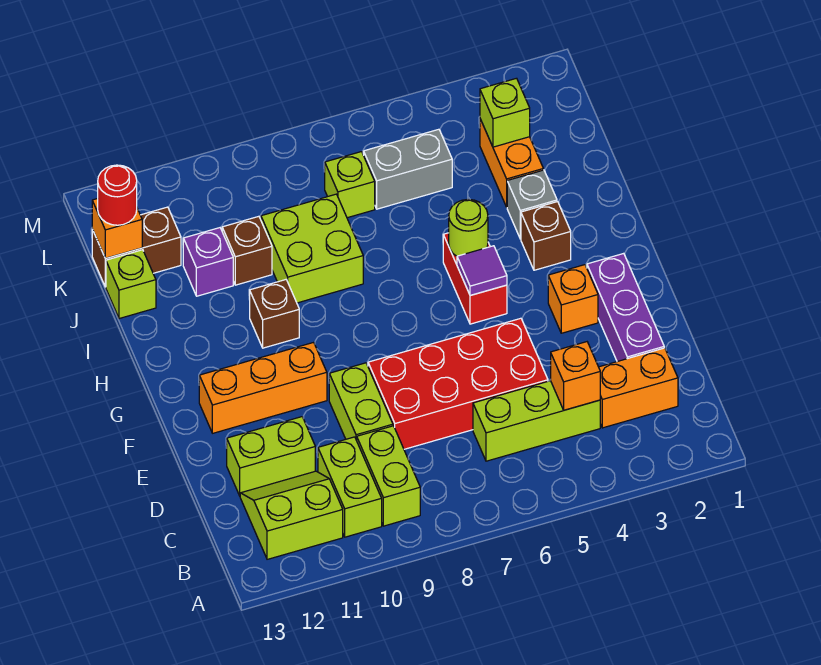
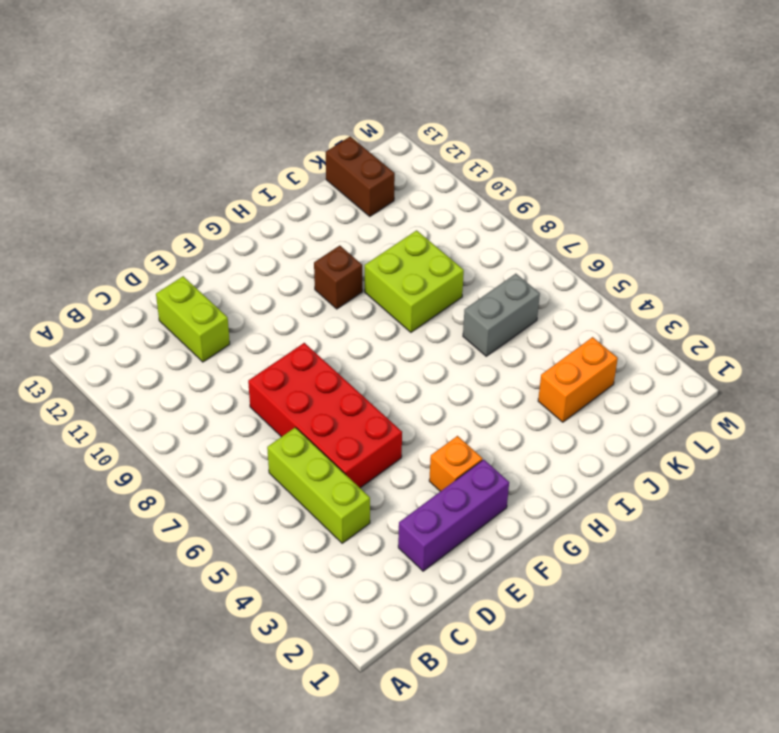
grey brick J6:K6 level 1 -> grey brick K5:K6 level 1
none -> lime brick B9:C9 level 1
none -> lime brick B10:C10 level 1
none -> lime slope B11:C12 level 1 top B

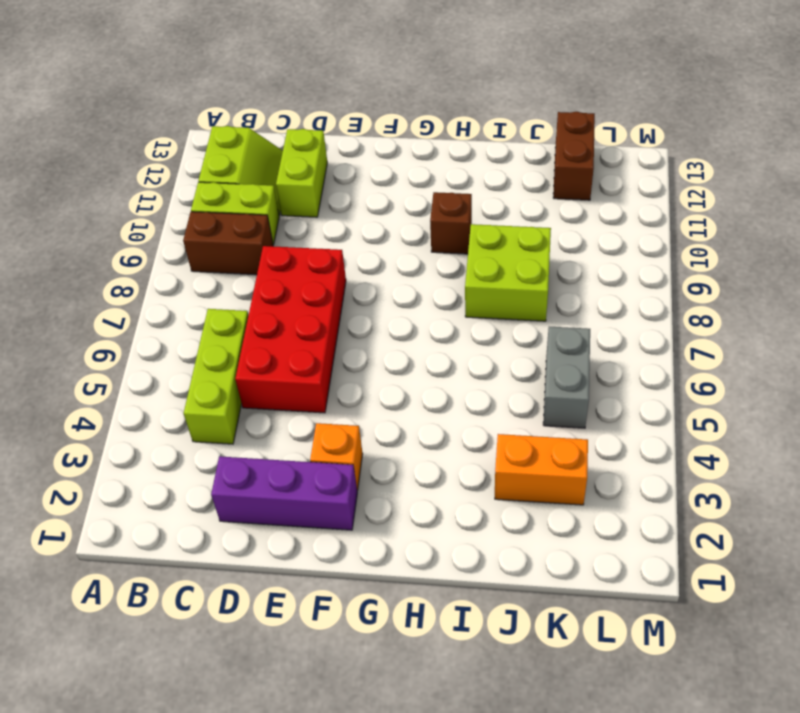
brown brick B9:C9 level 1 -> lime brick B9:C9 level 1
none -> orange brick C2:C3 level 1
none -> lime brick D9:E9 level 1
none -> orange brick F10:F12 level 1

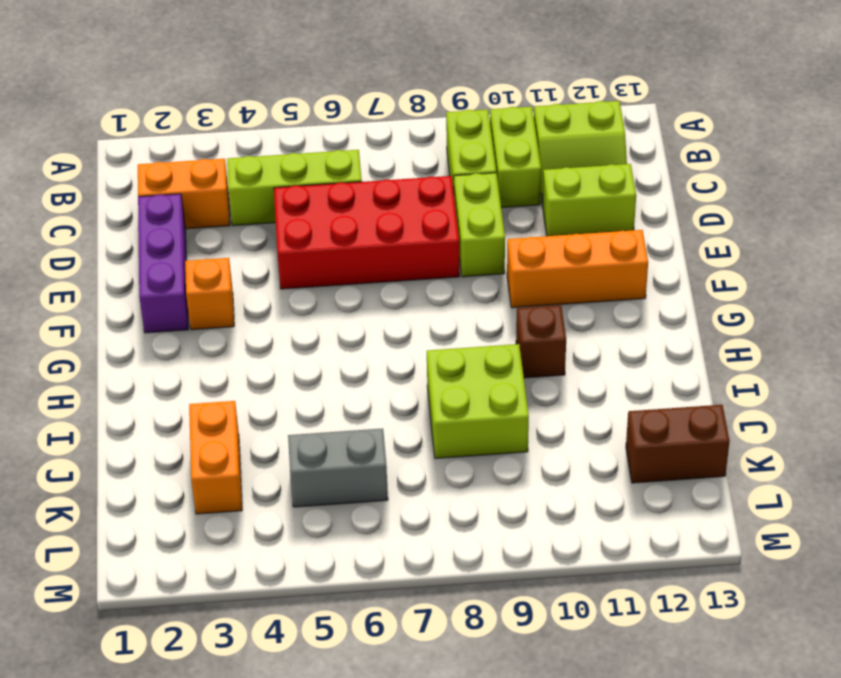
none -> red brick G5:H5 level 1
none -> brown brick H3 level 1
none -> grey brick I3 level 1

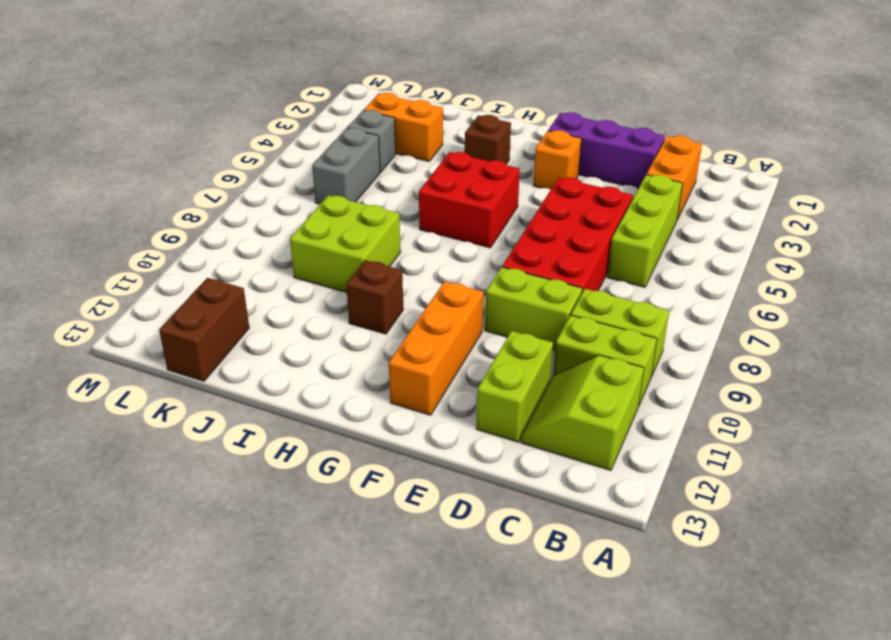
red brick G5:H6 level 1 -> red brick G5:H5 level 1
grey brick K4 level 1 -> grey brick I3 level 1
none -> brown brick J10 level 1
none -> purple brick J11 level 1
none -> lime brick J13 level 1

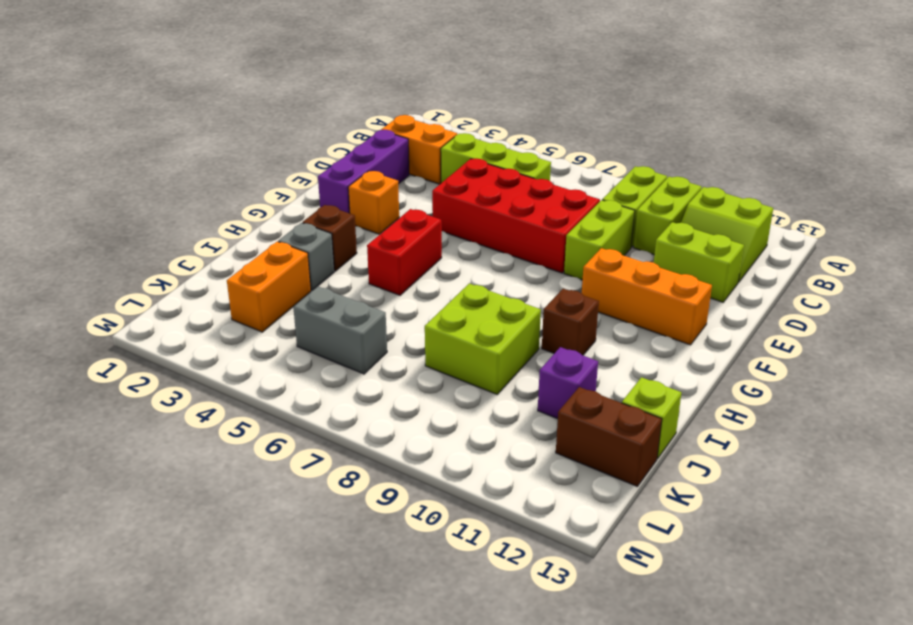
none -> brown brick J10 level 1
none -> lime brick K7 level 1
none -> orange brick C4 level 2

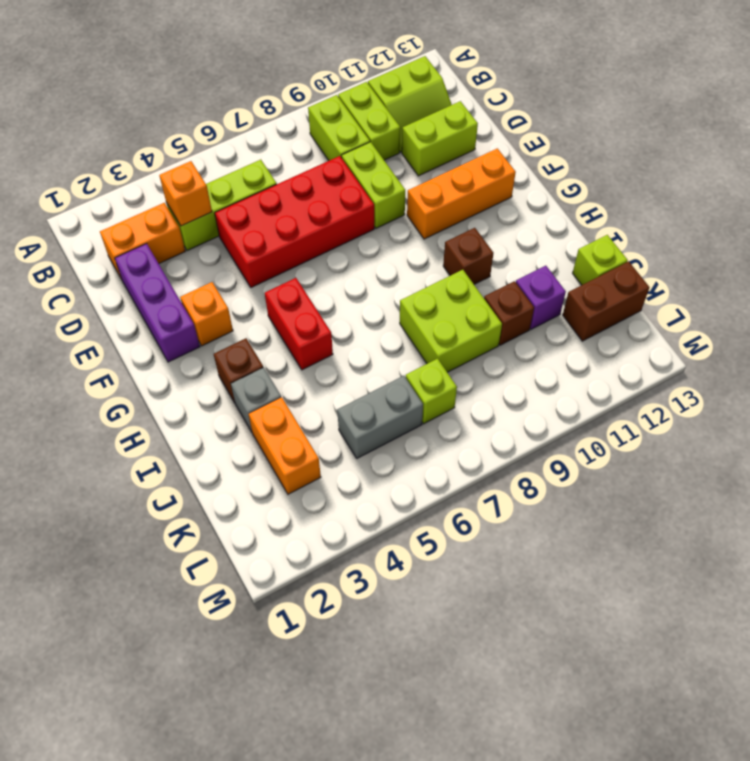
none -> purple tile G5 level 2
none -> lime round brick H5 level 2
none -> lime brick K3 level 2

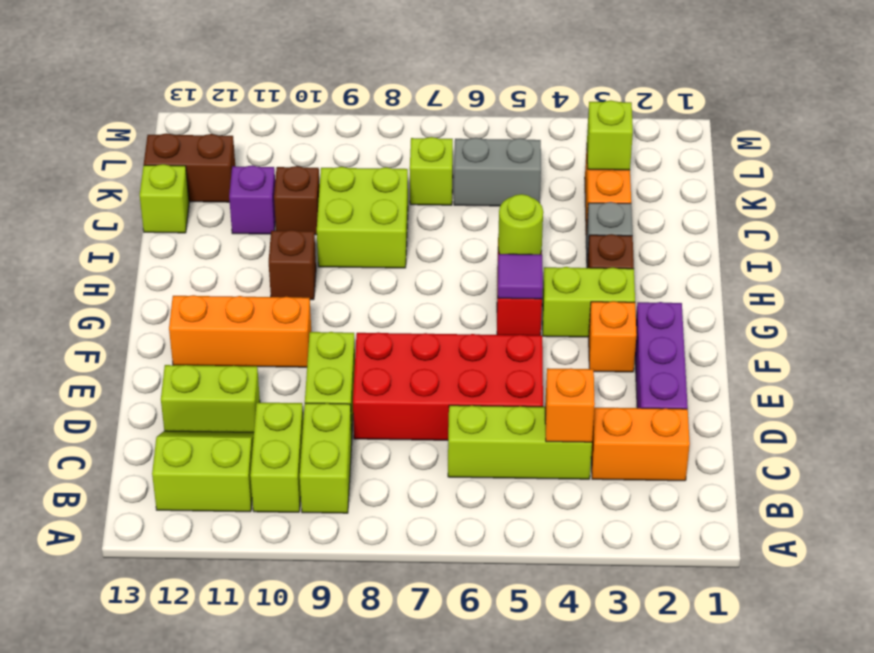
lime brick G3:G4 level 1 -> none
none -> orange brick K13 level 2
none -> red round brick K13 level 3

